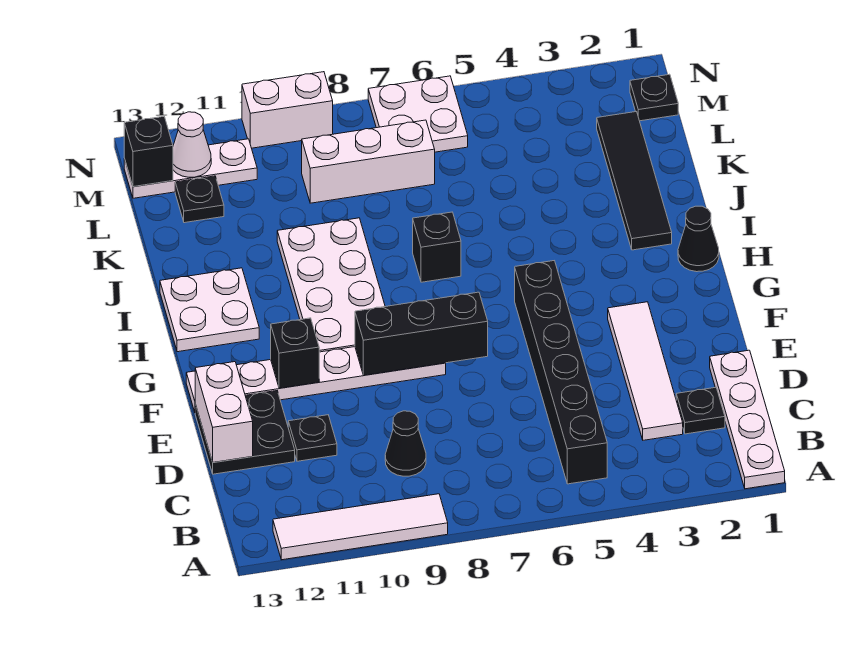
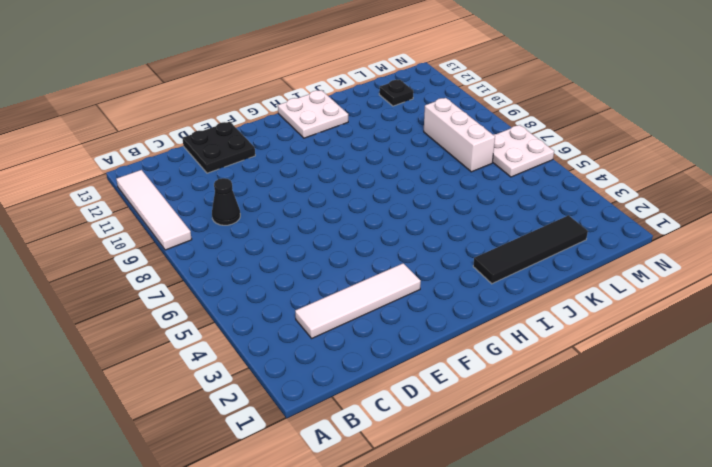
none -> white plate A1:D1 level 1
none -> black brick B5:G5 level 1
none -> black plate C2 level 1

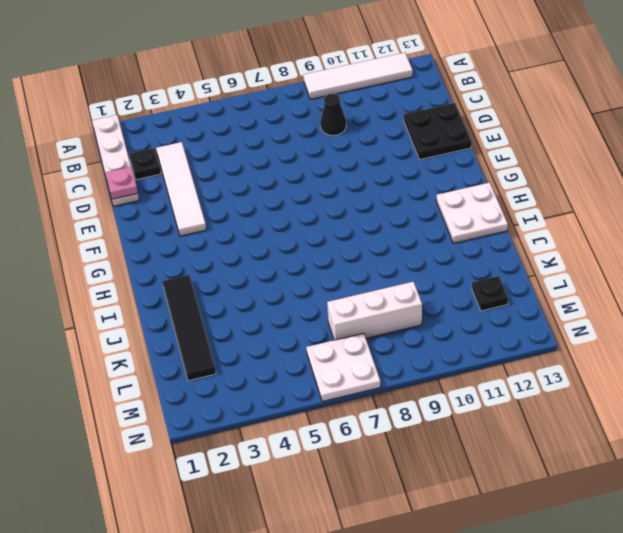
pink plate D1 level 2 -> none
none -> black brick B5:G5 level 1
none -> black plate D11 level 1
none -> white plate F8:F13 level 1

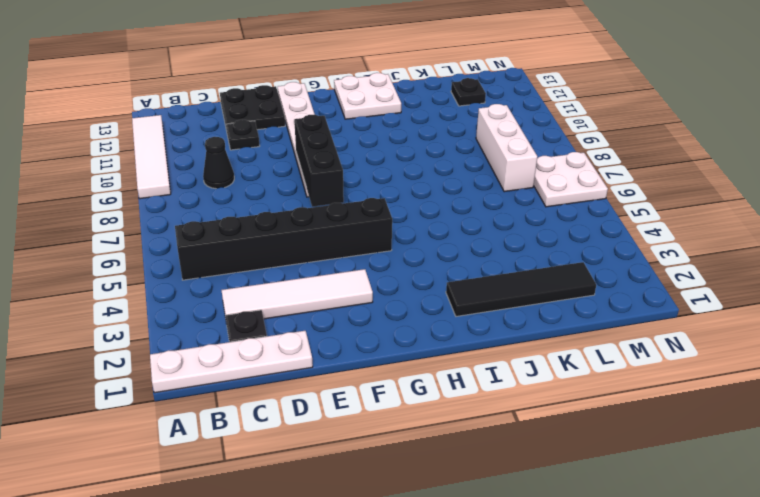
none -> white plate G9:J10 level 1
none -> black cone H1 level 1
none -> black brick I7 level 1

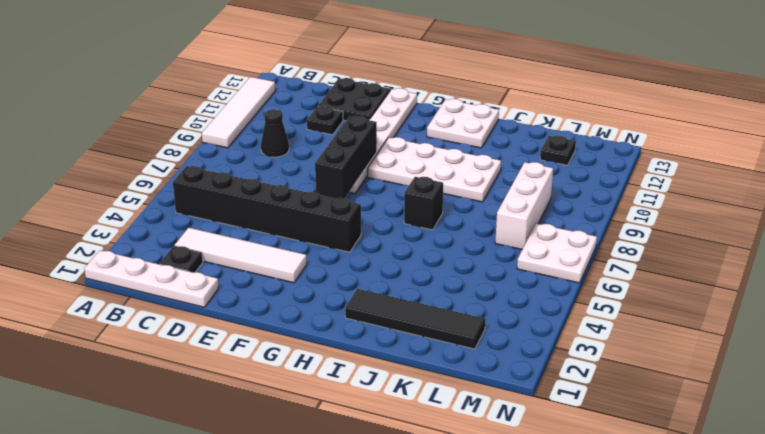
none -> black cone H1 level 1
none -> black plate M1 level 1
none -> white plate M11:M13 level 1

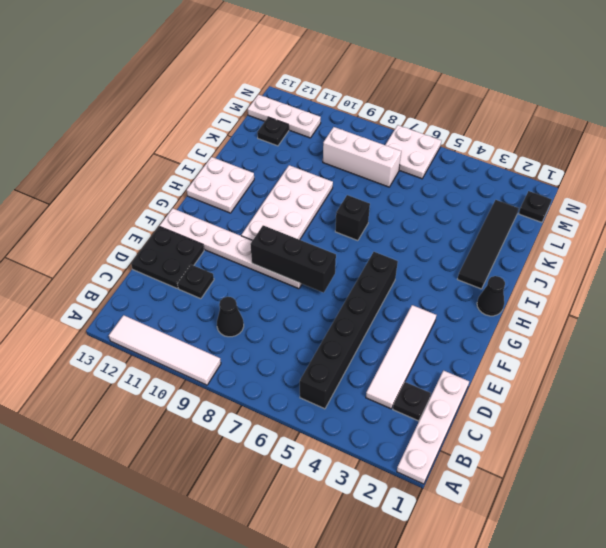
none -> white brick N9:N10 level 1
none -> white brick D13:E13 level 2
none -> black brick F11 level 2

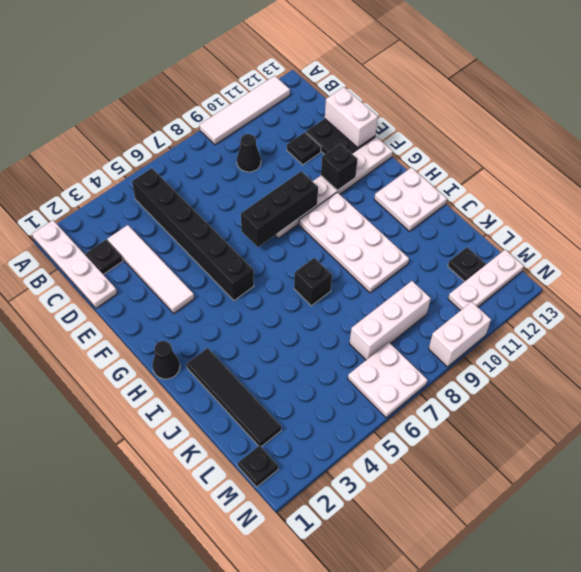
none -> white cone M12 level 2
none -> black brick M13 level 2

